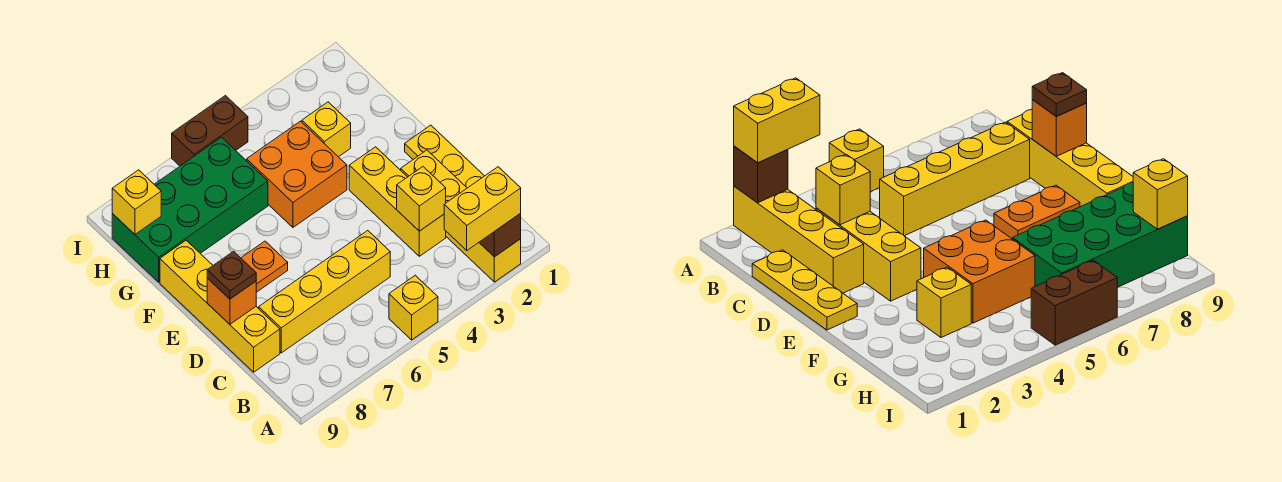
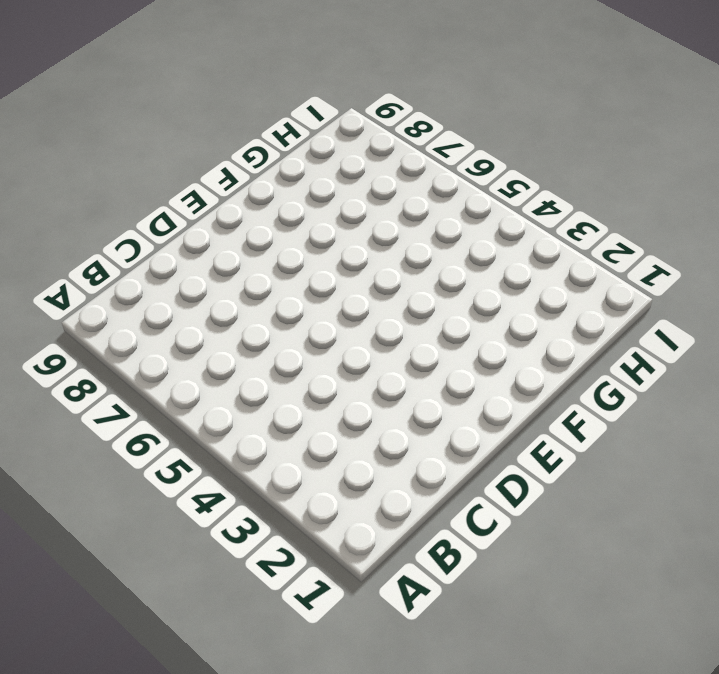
none -> yellow brick A2:D2 level 1
none -> yellow brick A5 level 1
none -> yellow plate C1:E1 level 1

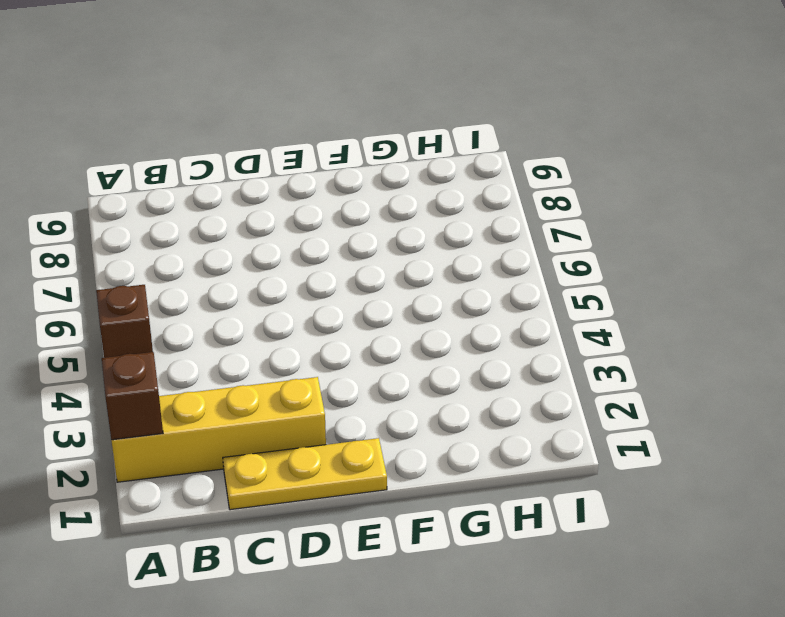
brown brick A5 level 1 -> yellow brick A5 level 1
none -> yellow brick C3:E3 level 1
none -> yellow brick C5:C8 level 1
none -> yellow brick C9:F9 level 1

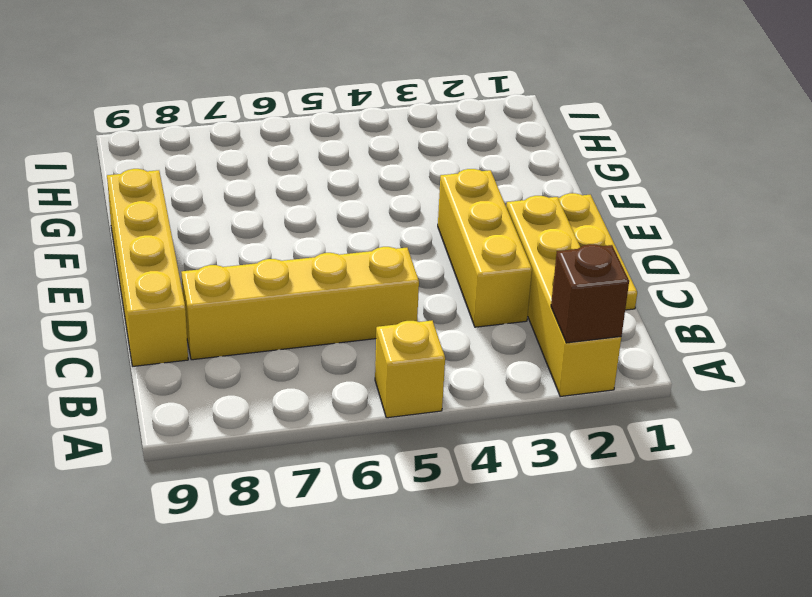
none -> orange plate E7:E8 level 1
none -> orange brick F4:G5 level 1
none -> yellow brick G3 level 1

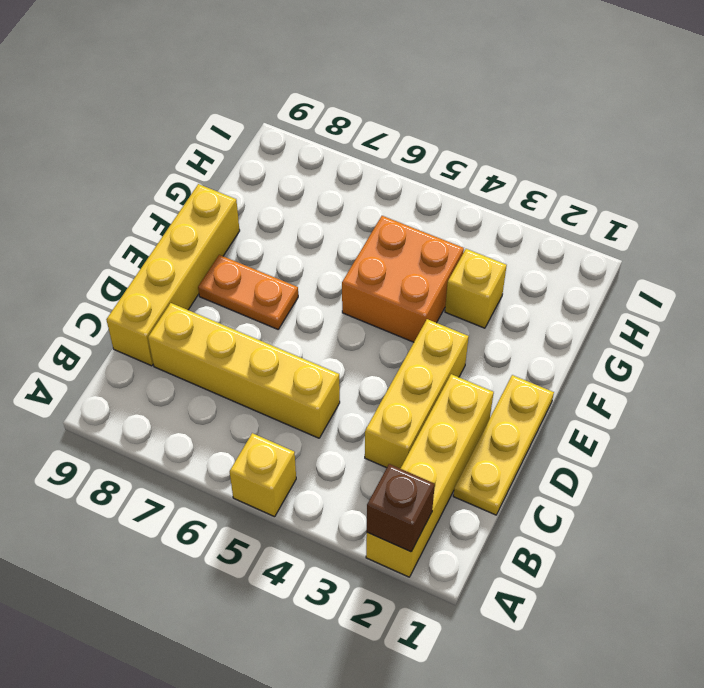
none -> green brick G6:H9 level 1
none -> brown brick I5:I6 level 1
none -> yellow brick C3 level 2

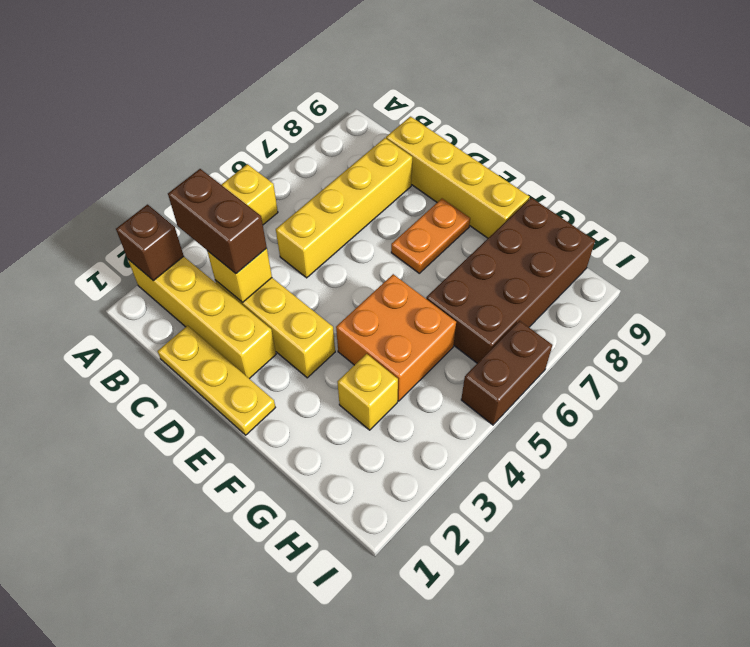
brown brick B3:C3 level 3 -> none
brown brick G6:H9 level 1 -> green brick G6:H9 level 1
none -> orange brick D9 level 2
none -> yellow brick H9 level 2
none -> yellow brick A2:A3 level 3

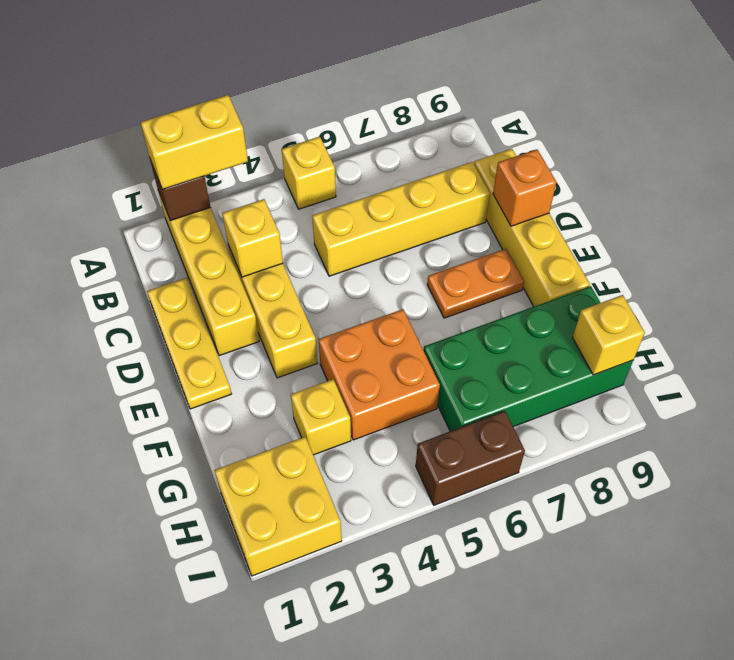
yellow brick H1:I2 level 1 -> none
none -> brown plate D9 level 3

